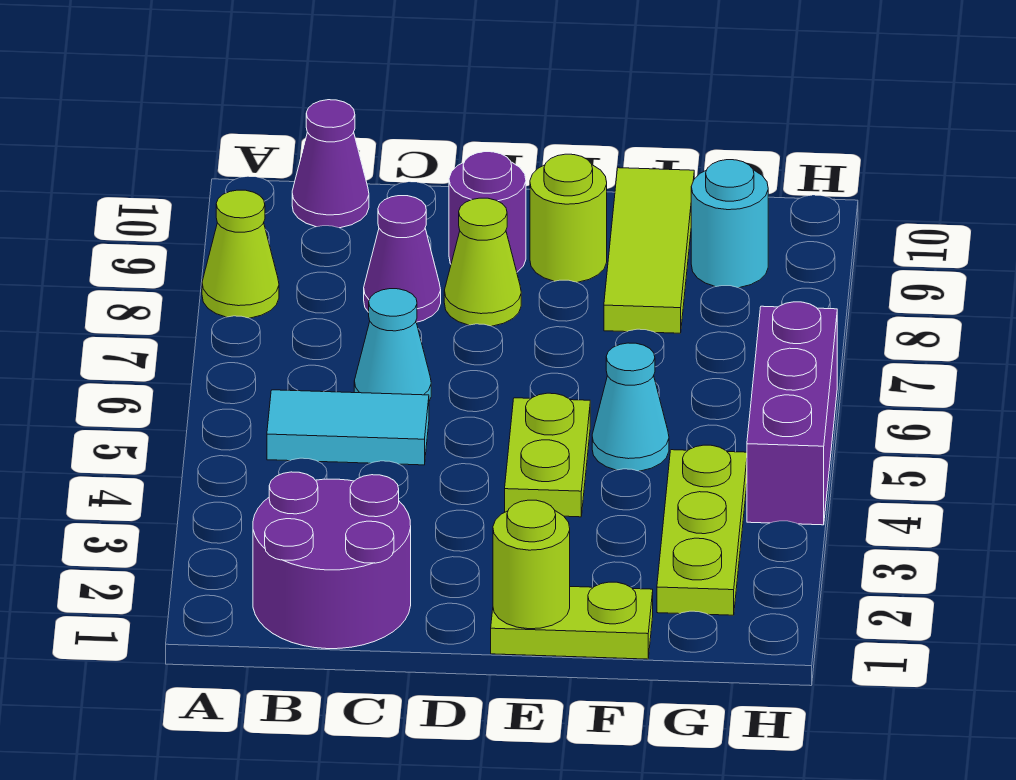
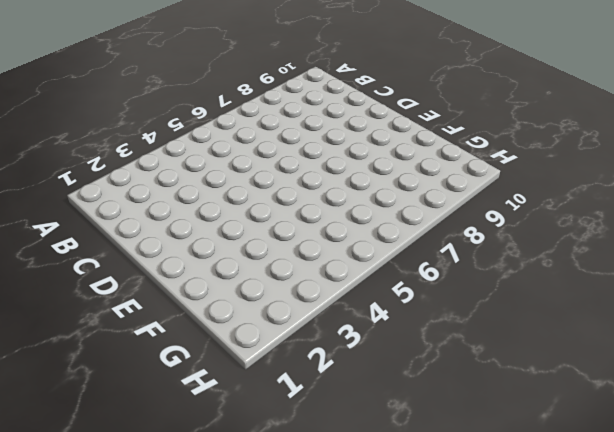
none -> lime cone A8 level 1
none -> purple round brick B1:C2 level 1
none -> cyan tile B5:C5 level 1

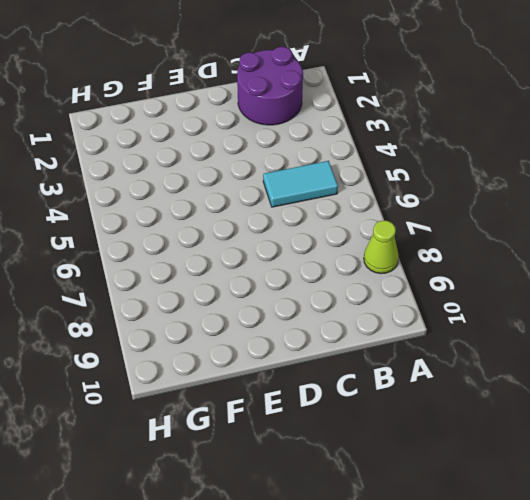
none -> purple cone B10 level 1
none -> cyan cone C6 level 1
none -> purple cone C8 level 1

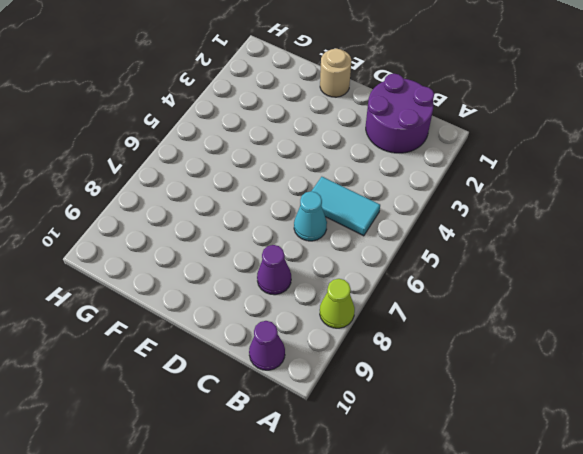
tan round brick E1 level 1 -> lime plate E1:F1 level 1
none -> lime cone D8 level 1
none -> purple round brick D9 level 1
none -> lime plate E4:E5 level 1

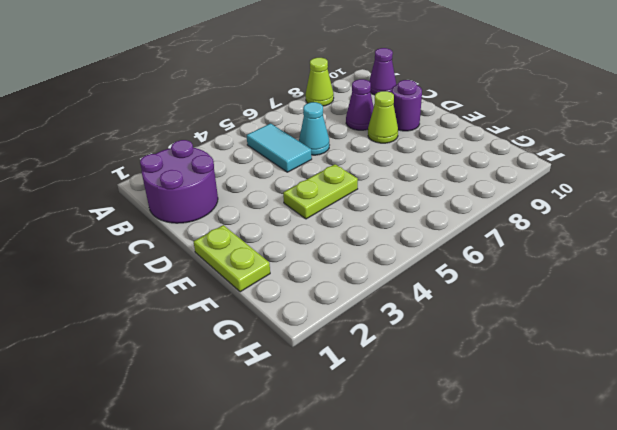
none -> lime round brick E9 level 1
none -> cyan cone F5 level 1
none -> lime tile F8:F10 level 1

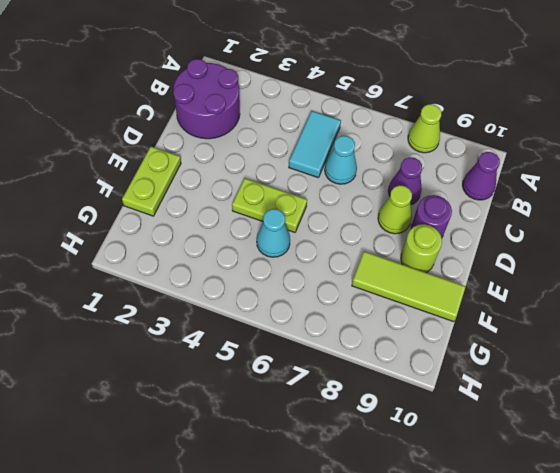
none -> lime plate G2:G4 level 1
none -> cyan round brick G9 level 1
none -> purple brick H4:H6 level 1

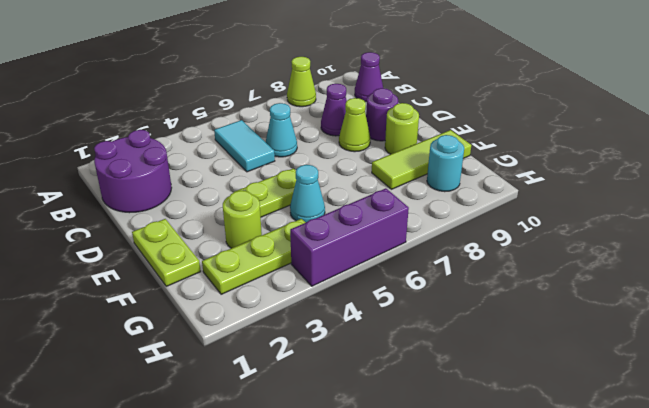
lime round brick F3 level 1 -> lime round brick E1 level 2

